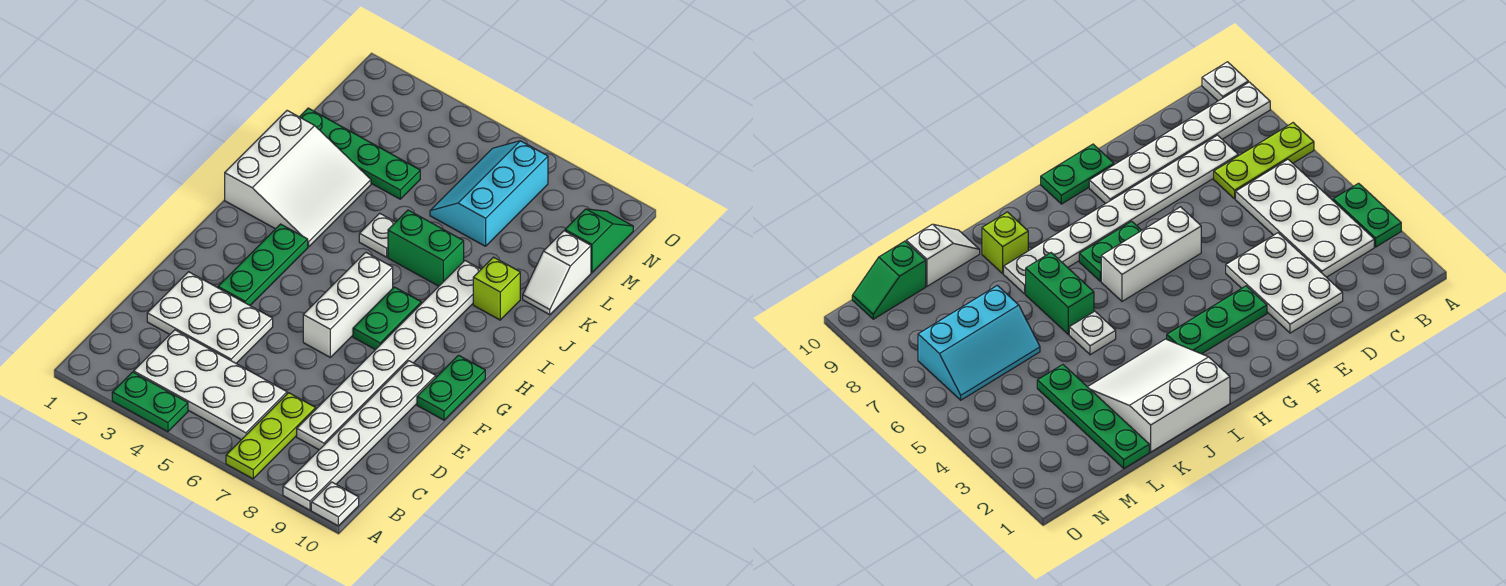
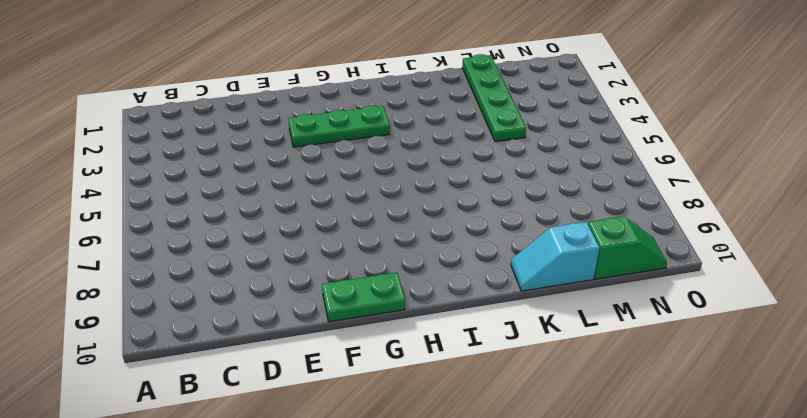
cyan slope K10:L10 level 1 top L -> white slope K10:L10 level 1 top L
none -> green plate A3:A4 level 1
none -> lime plate A7:C7 level 1
none -> white plate A9:F9 level 1

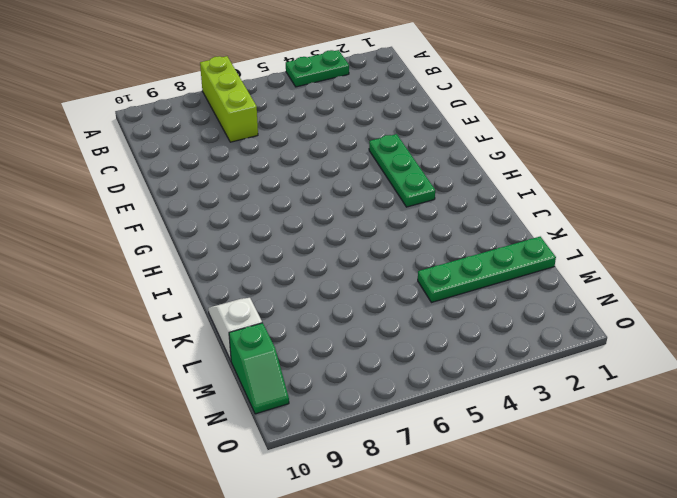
lime brick A7:C7 level 1 -> lime plate A7:C7 level 1
none -> white plate A9:F9 level 1
none -> white plate A10 level 1
none -> white plate B3:C6 level 1

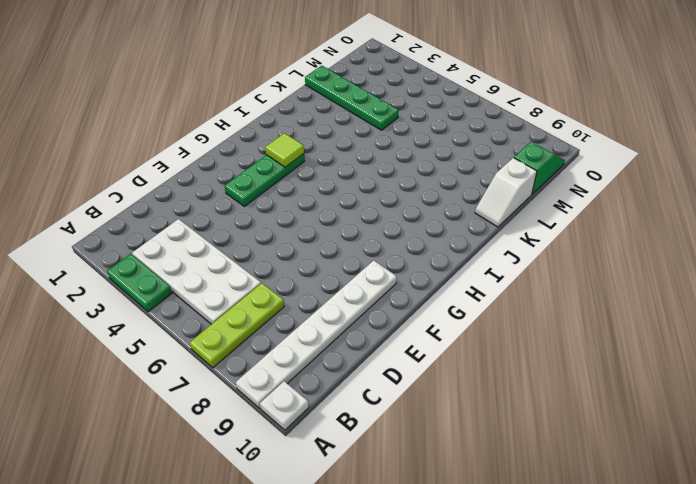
lime tile H3 level 2 -> none
none -> white plate C8:J8 level 1
none -> white plate D2:E4 level 1
none -> white brick F6:H6 level 1

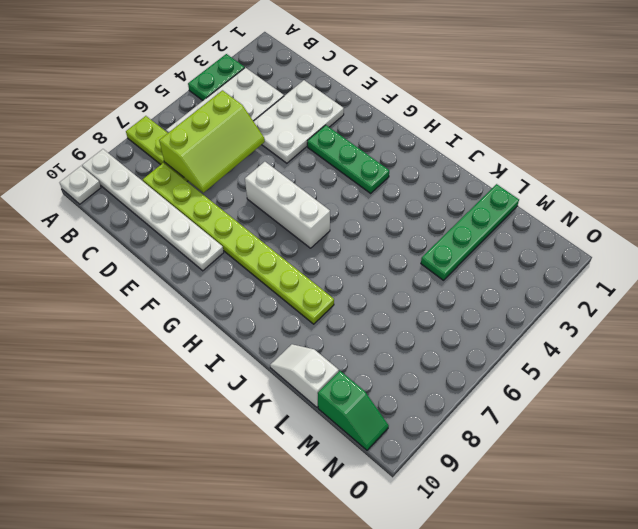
lime slope C5:D7 level 2 top C -> none
lime plate C8:J8 level 1 -> white plate C8:J8 level 1
none -> green plate F10:G10 level 1
none -> green plate G7:H7 level 1
none -> white slope I1:K3 level 1 top 1

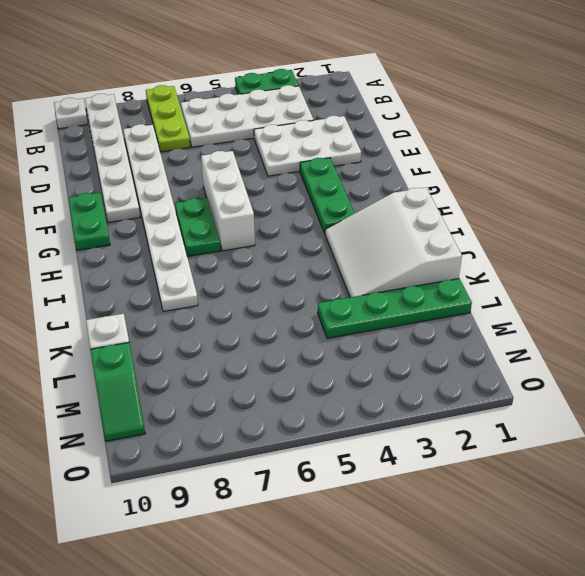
none -> white plate J5 level 1
none -> green brick J6:J7 level 1
none -> lime brick J9 level 1

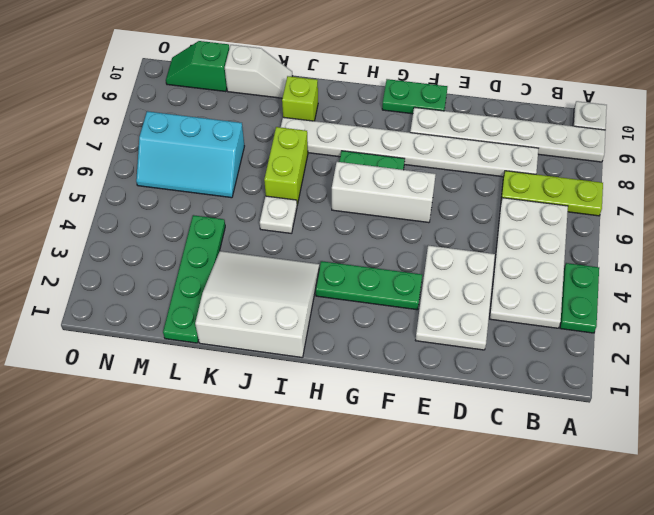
lime brick J6:J7 level 1 -> green brick J6:J7 level 1

